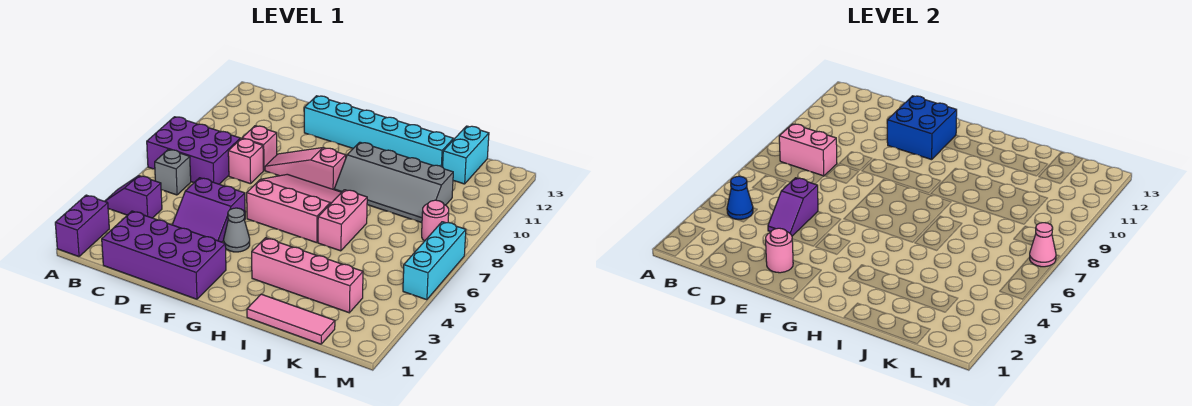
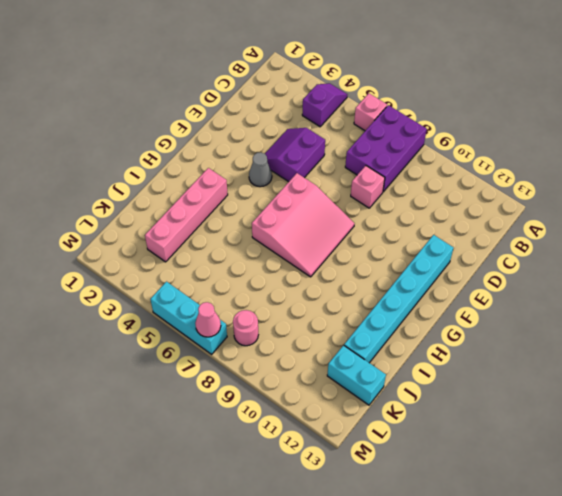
pink brick A6 level 1 -> pink brick D9 level 1
none -> purple brick A1:A2 level 1
none -> grey brick B6 level 1
none -> purple brick C1:F2 level 1

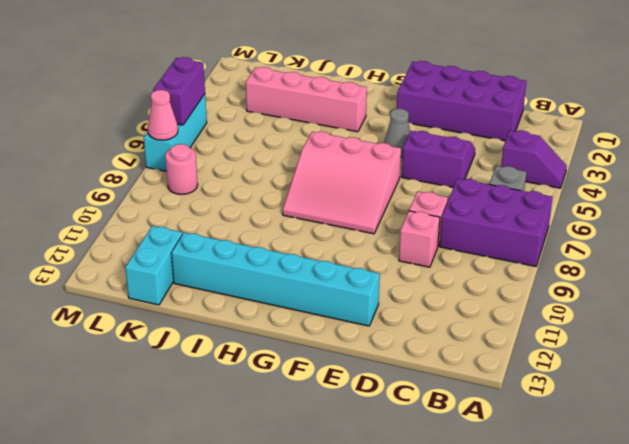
purple brick M5:M6 level 2 -> purple brick A1:A2 level 1
none -> pink slope E9:G9 level 1 top G
none -> grey slope H9:K10 level 1 top 10
none -> pink tile I1:K1 level 1

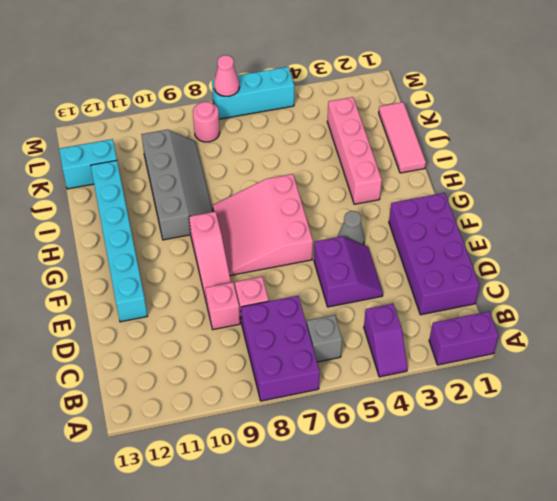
none -> pink brick I6:I7 level 1
none -> blue cone B4 level 2
none -> pink brick B8:C8 level 2

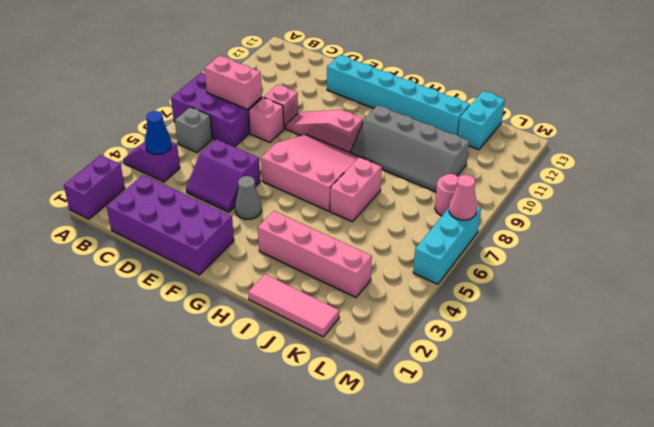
none -> purple slope D4:D5 level 2 top 5
none -> pink round brick E2 level 2
none -> blue brick E11:F12 level 2

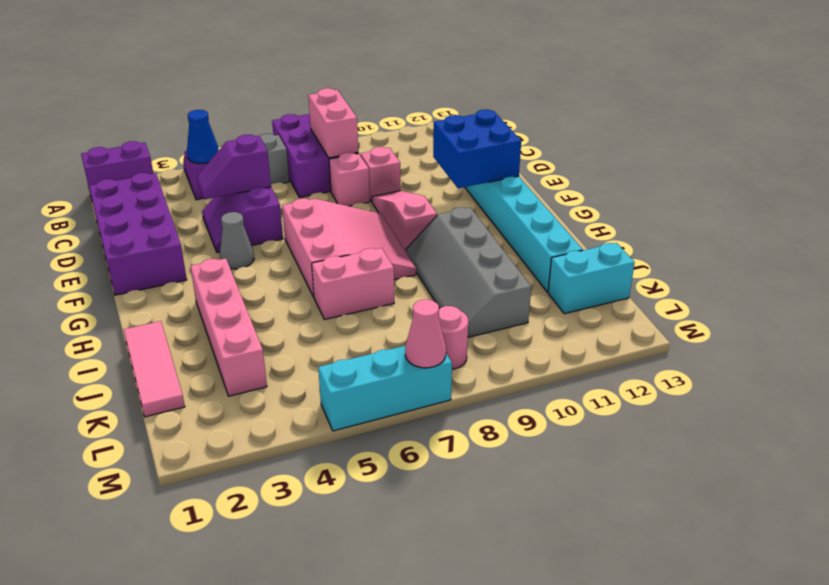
none -> pink round brick E2 level 2

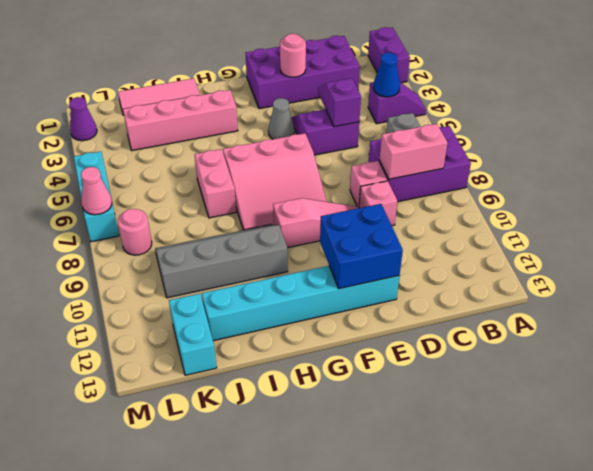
purple cone M2 level 1 -> none

